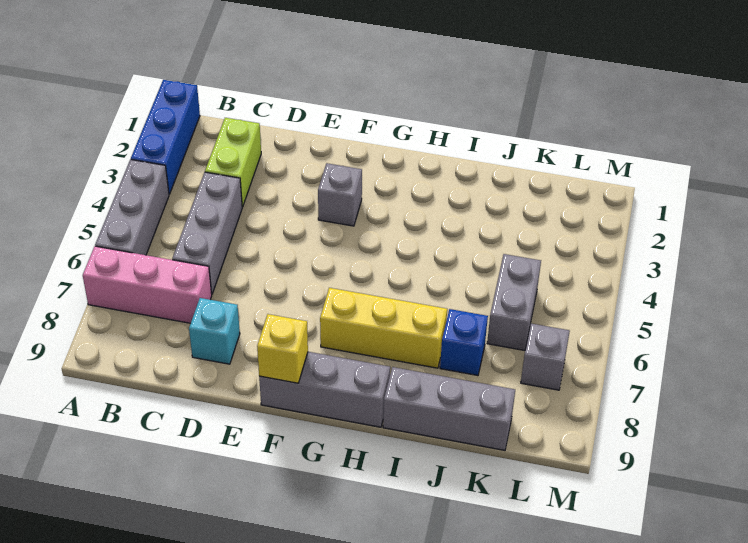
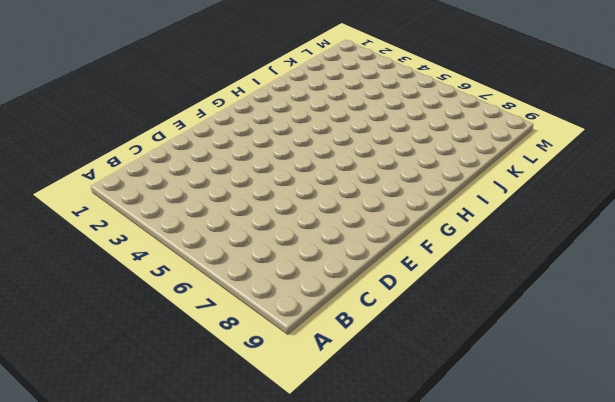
none -> blue brick A1:A3 level 1
none -> grey brick A4:A6 level 1
none -> pink brick A7:C7 level 1

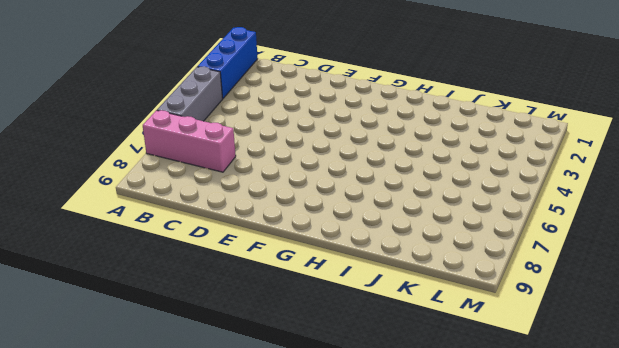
none -> lime brick C2:C3 level 1
none -> grey brick C4:C6 level 1
none -> cyan brick D8 level 1

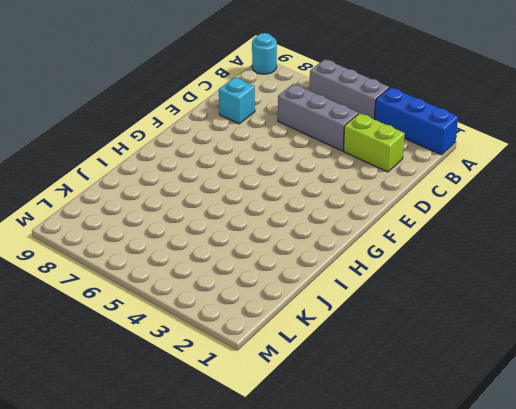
cyan round brick A9 level 1 -> none
none -> pink brick A7:C7 level 1
none -> grey brick F3 level 1
none -> grey brick F9:H9 level 1

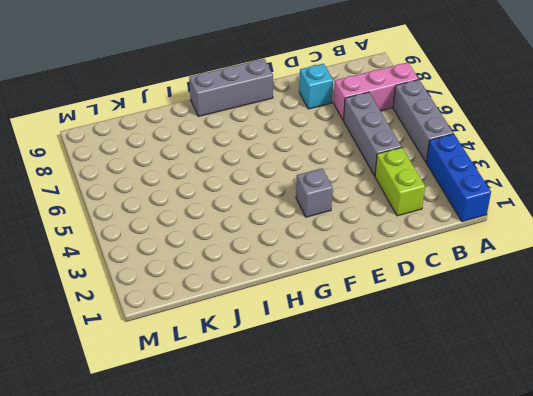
none -> yellow brick G7:I7 level 1
none -> grey brick I9:K9 level 1
none -> blue brick J7 level 1

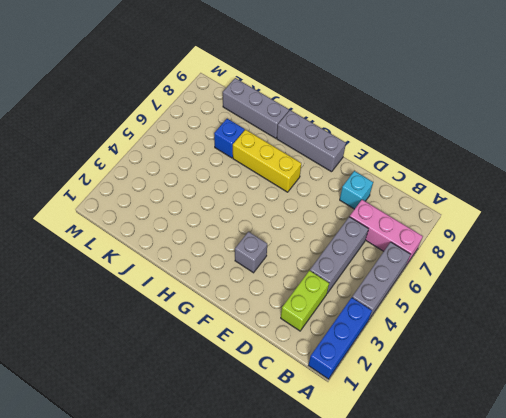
none -> grey brick K5:K6 level 1
none -> grey brick L7 level 1
none -> yellow brick F9 level 2

